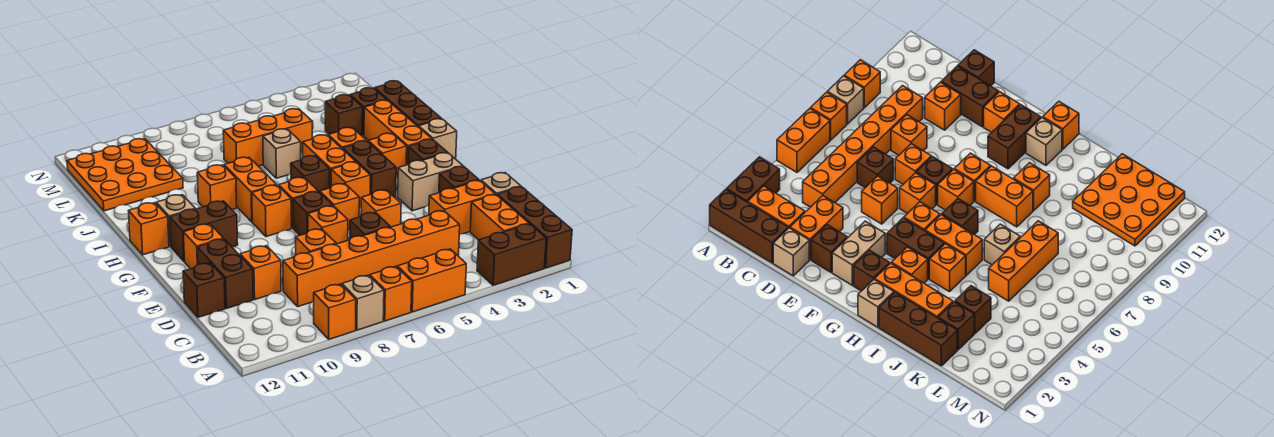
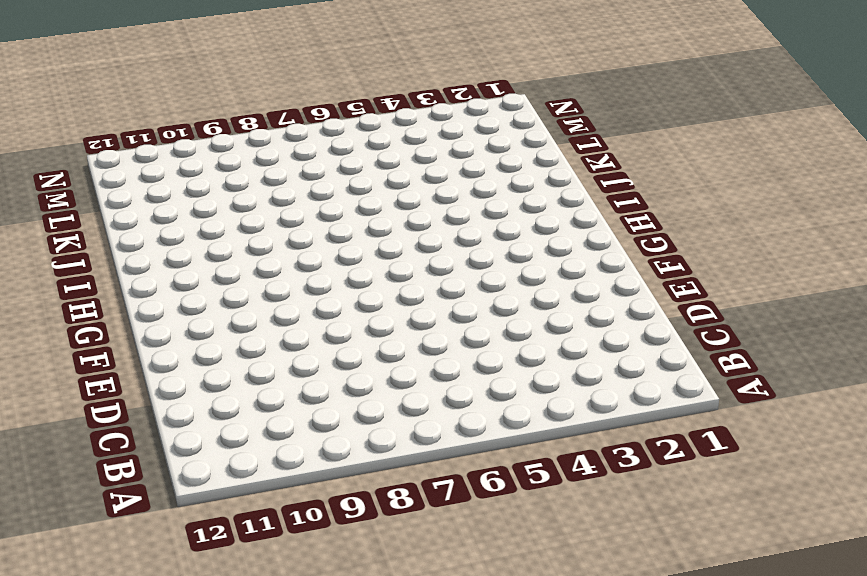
none -> brown brick A1:C1 level 1
none -> brown brick A2:A3 level 1
none -> orange brick A5:A6 level 1
none -> orange brick A7 level 1

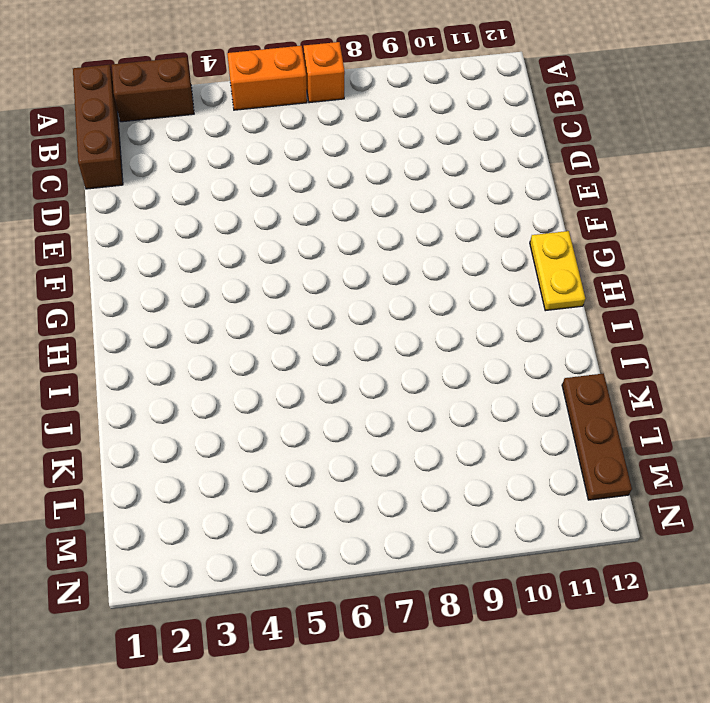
yellow plate G12:H12 level 1 -> orange brick H12 level 1
brown plate K12:M12 level 1 -> orange plate K10:M12 level 1
none -> tan brick A8 level 1
none -> orange brick A9 level 1
none -> orange brick B2:C2 level 1
none -> orange brick C4:C9 level 1

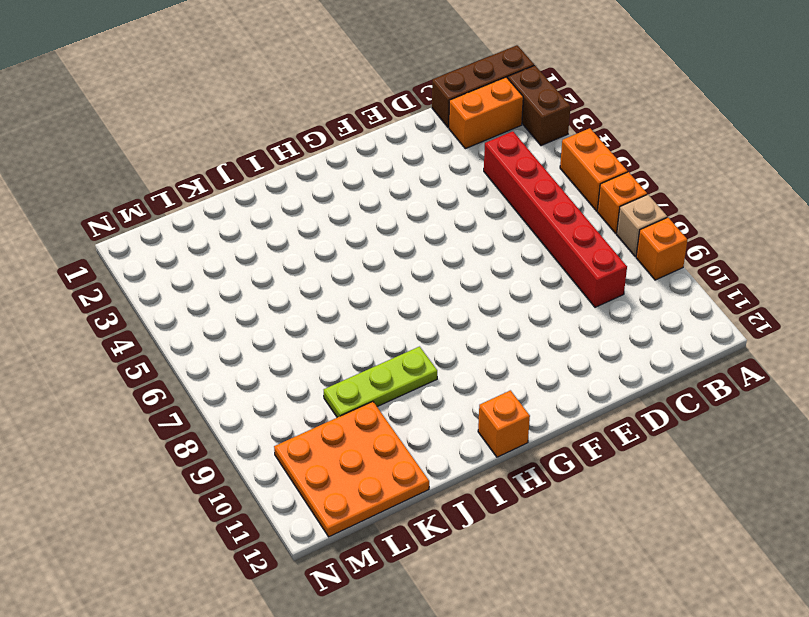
red brick C4:C9 level 1 -> orange brick C4:C9 level 1
lime plate I9:K9 level 1 -> orange brick I9 level 1
none -> tan brick D1 level 1
none -> orange brick D2:D3 level 1
none -> brown brick D6 level 1
none -> orange brick D8 level 1

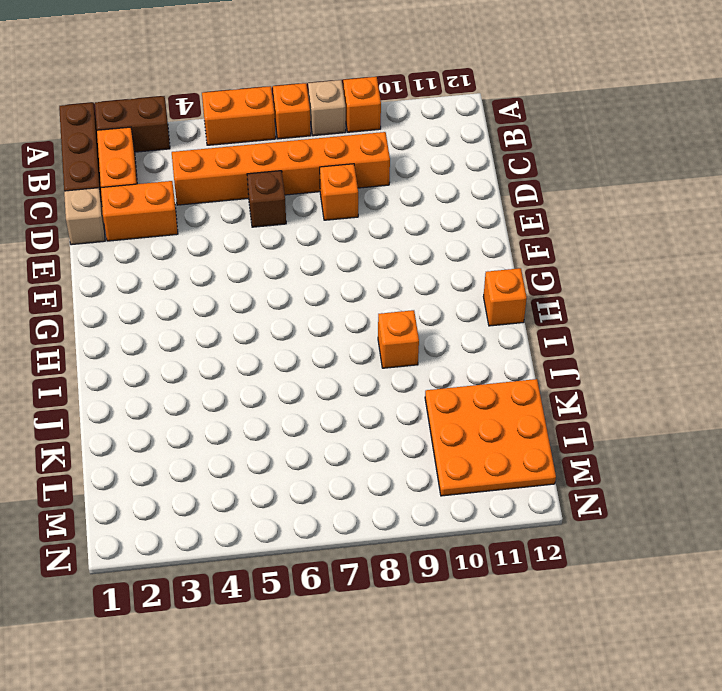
none -> orange brick D10 level 1
none -> brown brick D11:E11 level 1
none -> brown brick D12 level 1
none -> brown brick E2 level 1

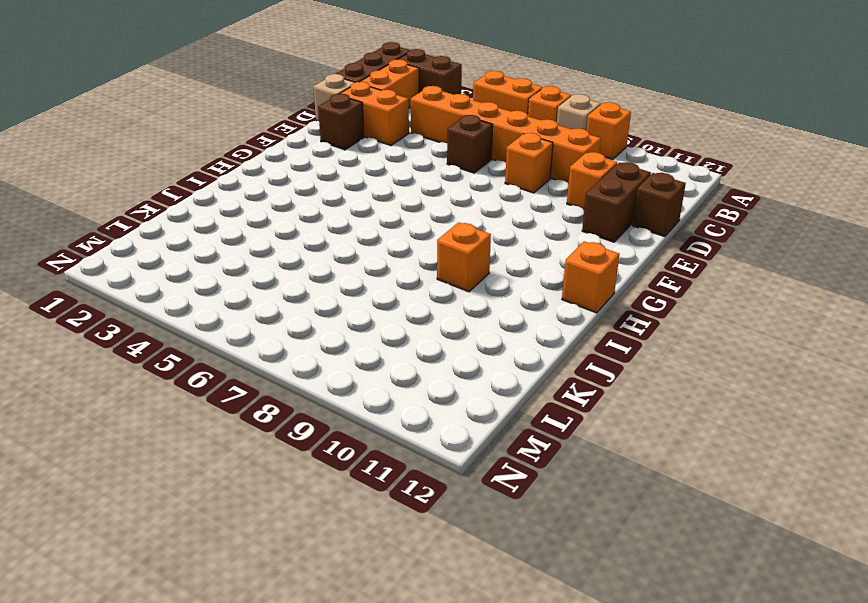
none -> orange brick E5 level 1
none -> orange brick E7 level 1
none -> tan brick F2:F3 level 1
none -> orange brick F6 level 1

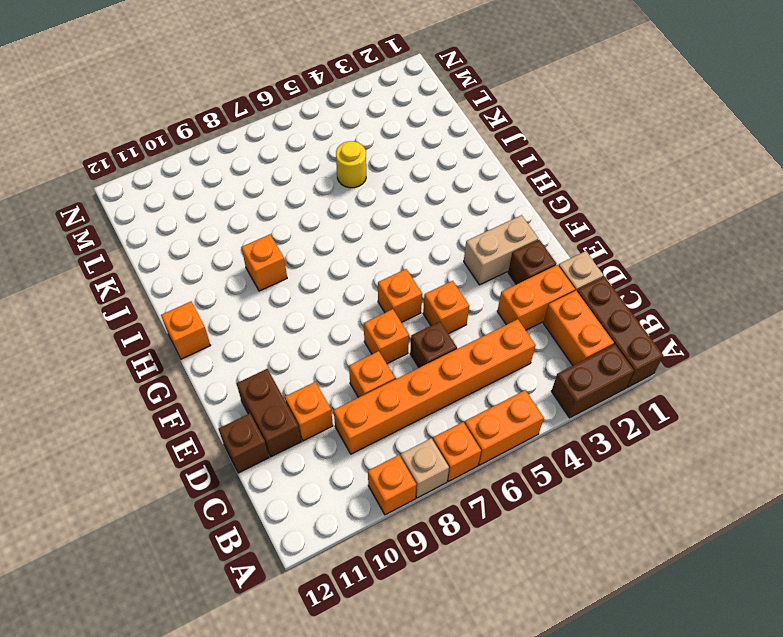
yellow round brick K5 level 1 -> orange brick K5:K7 level 1
none -> brown brick F7 level 1
none -> orange brick F11 level 1
none -> brown brick G2 level 1
none -> brown brick G4:H4 level 1

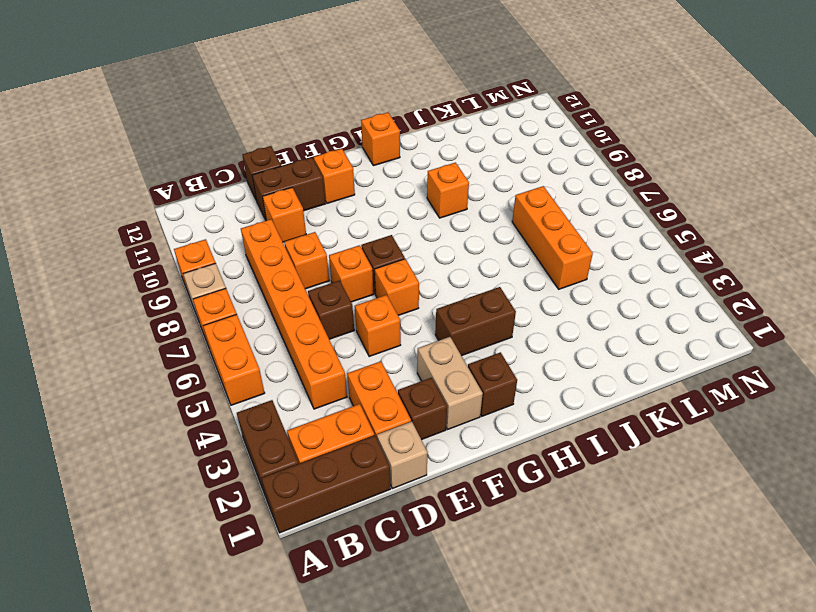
none -> orange brick G5 level 1
none -> orange brick G7 level 1
none -> orange brick G8 level 1
none -> brown brick G10:G11 level 1

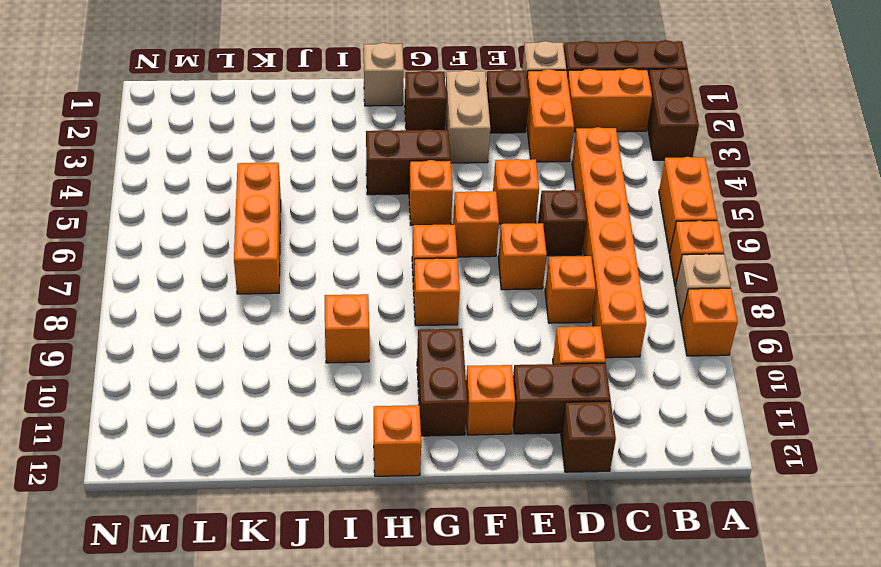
none -> brown brick F7 level 1
none -> orange brick H2:J2 level 1
none -> orange brick H3 level 1
none -> orange brick H5:I5 level 1

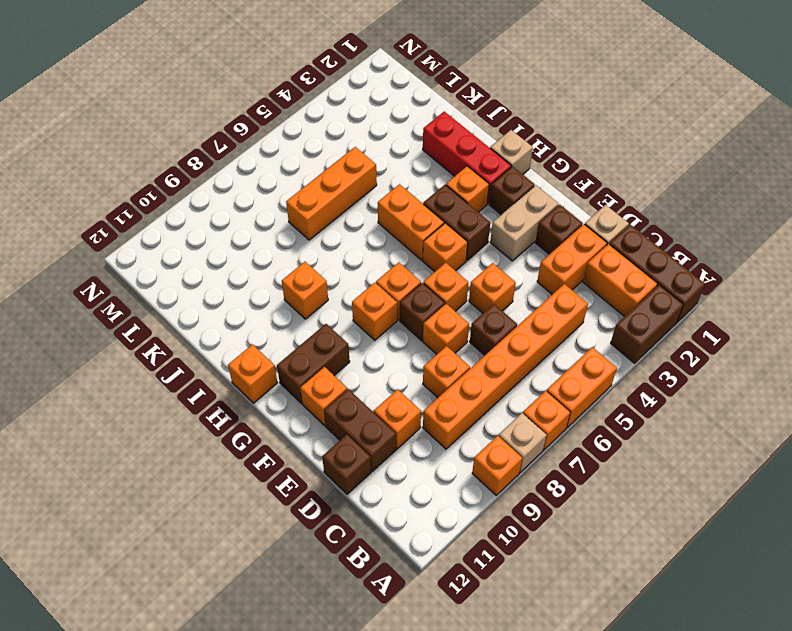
red brick H2:J2 level 1 -> orange brick H2:J2 level 1
none -> brown brick H6 level 1
none -> orange brick H8:I8 level 1
none -> tan brick H11 level 1
none -> brown brick I1:K1 level 1

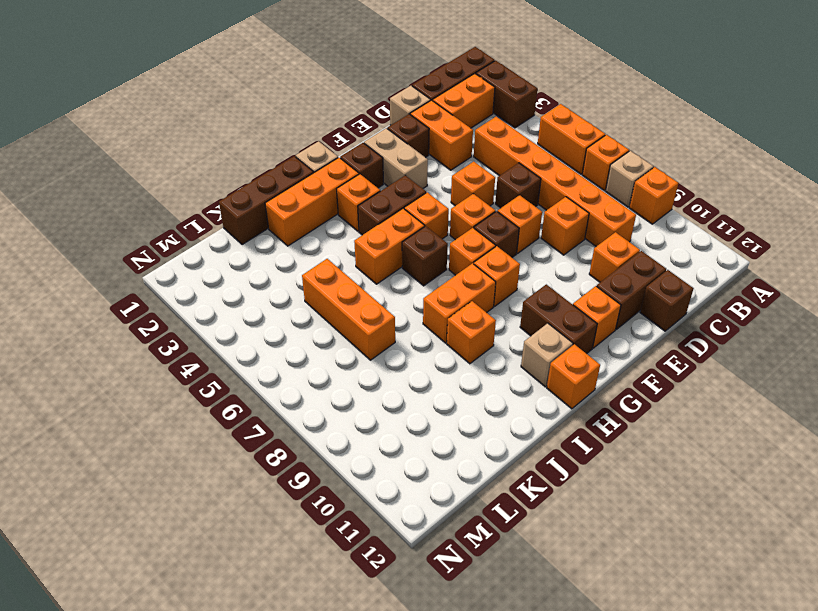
none -> orange brick I4 level 1
none -> tan brick J6 level 1
none -> brown brick K2 level 1
none -> brown brick K3 level 1

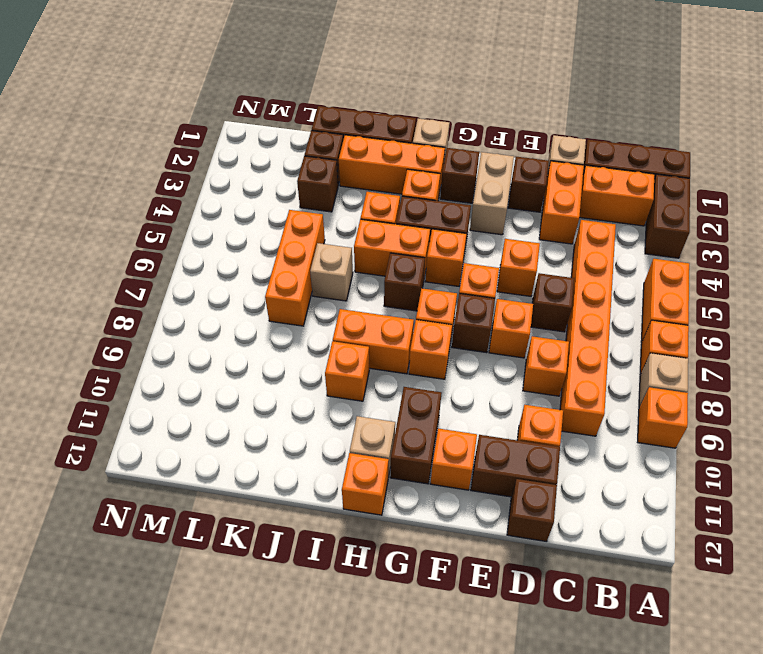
none -> orange plate K10:M12 level 1

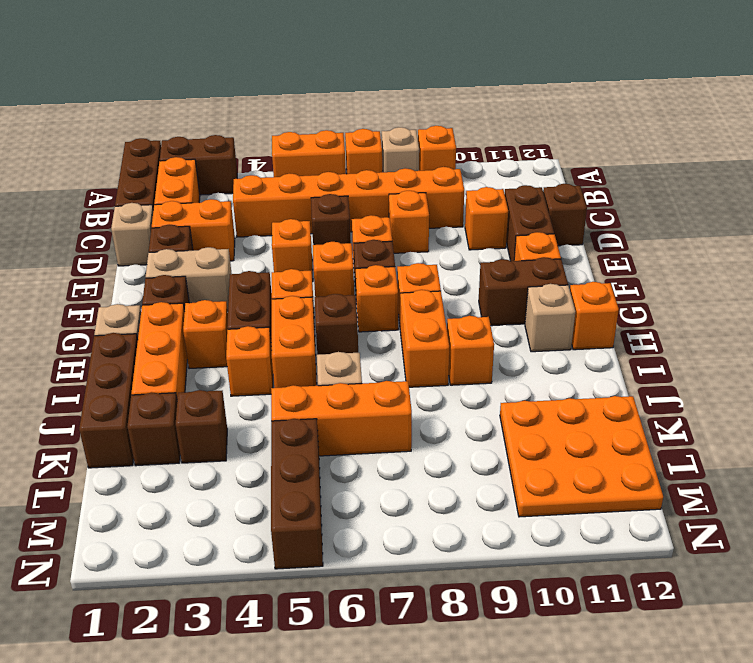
brown brick L5:N5 level 1 -> none

